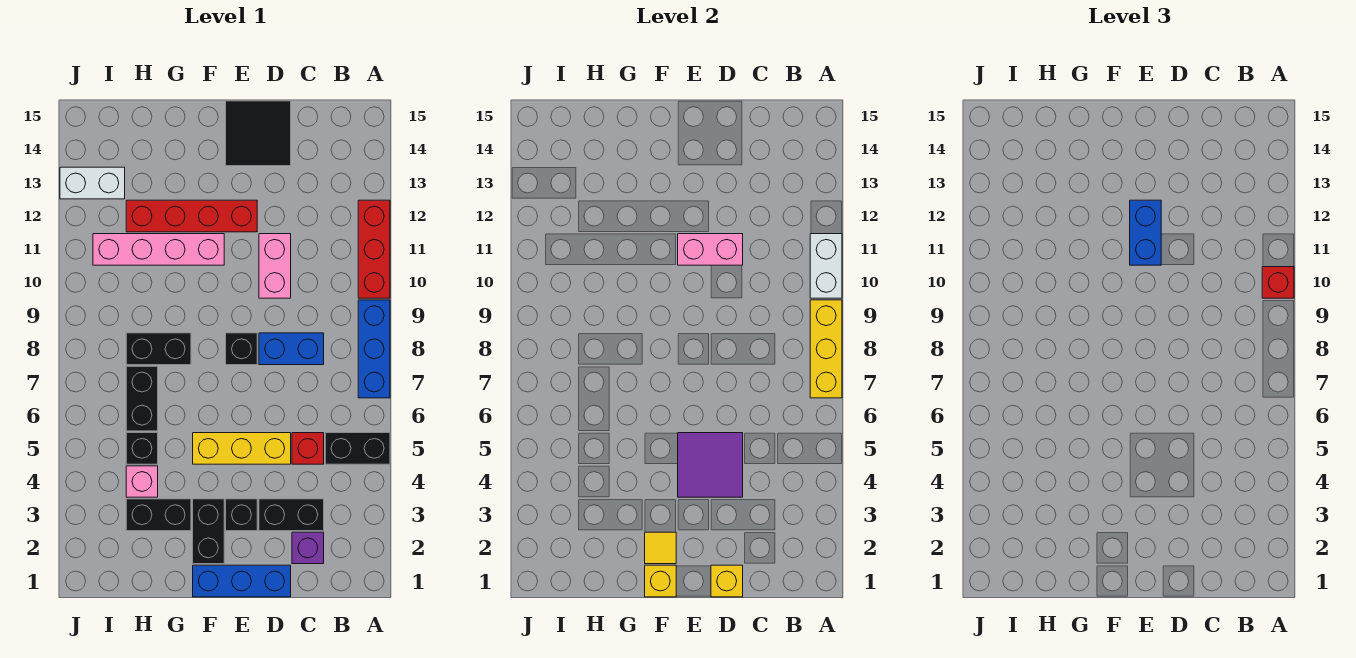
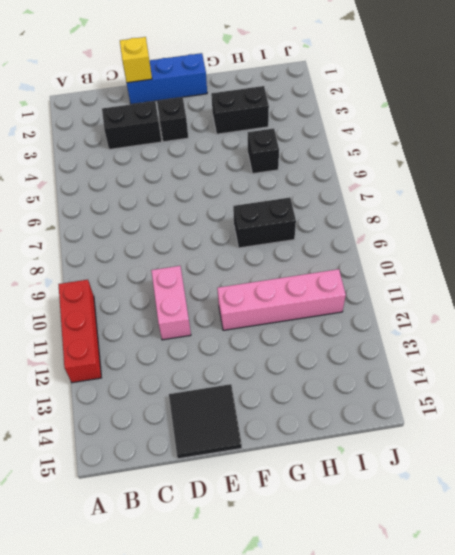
none -> black brick A5:B5 level 1
none -> blue brick A7:A9 level 1
none -> purple brick C2 level 1
none -> red brick C5 level 1

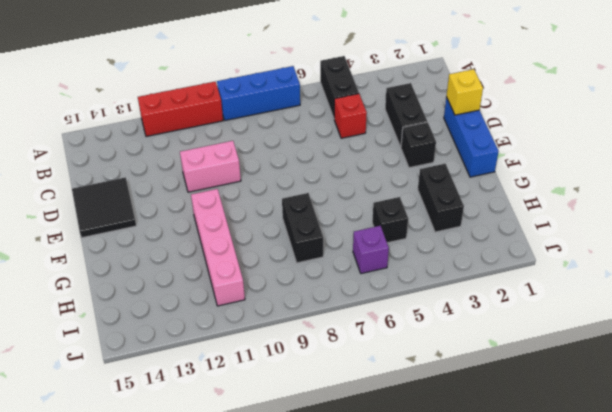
purple brick I6 level 1 -> purple brick C2 level 1
none -> blue brick C8:D8 level 1
none -> yellow brick D5:F5 level 1
none -> black brick E8 level 1
none -> red brick E12:H12 level 1

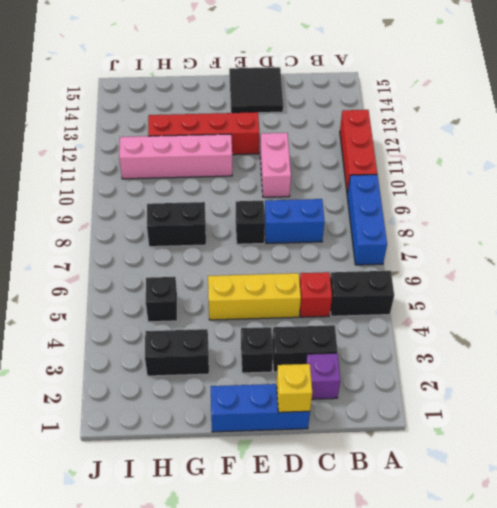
none -> black brick F2:F3 level 1
none -> pink brick H4 level 1
none -> black brick H6:H7 level 1
none -> white brick I13:J13 level 1

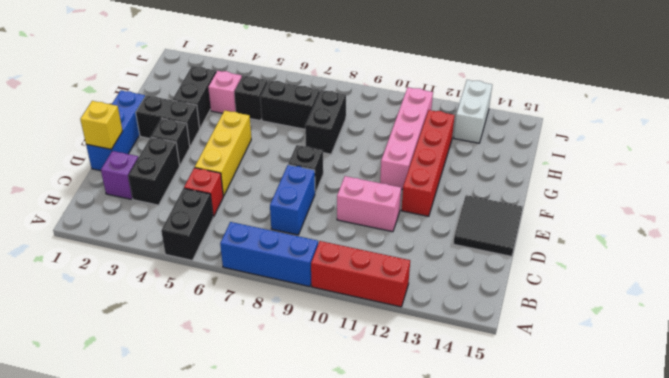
none -> yellow brick A7:A9 level 2
none -> white brick A10:A11 level 2
none -> purple tile D4:E5 level 2
none -> pink brick D11:E11 level 2

